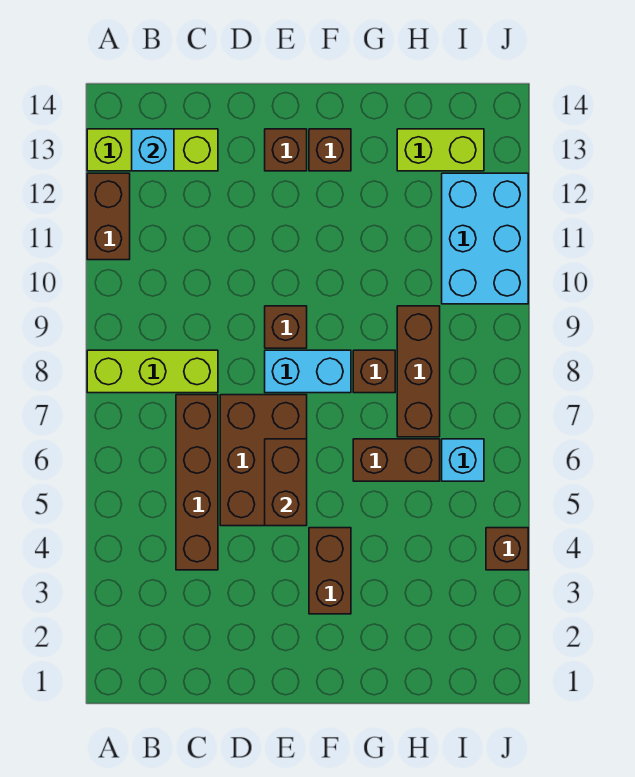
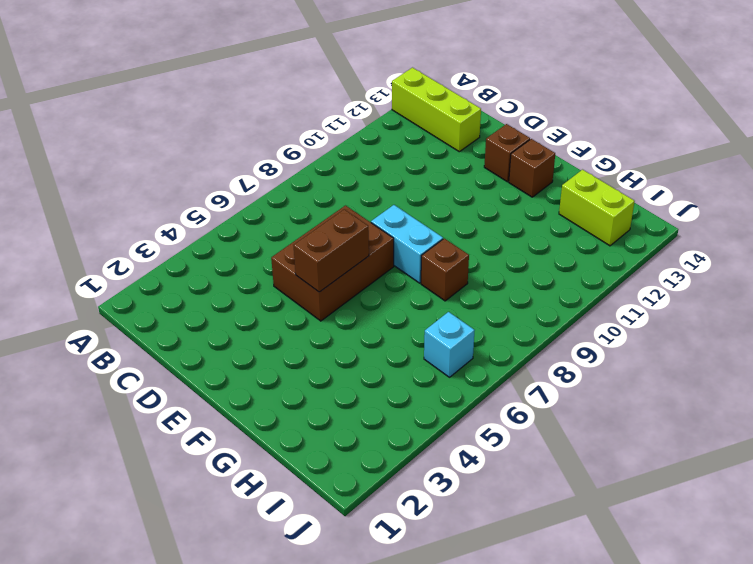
none -> lime brick A8:C8 level 1
none -> brown brick A11:A12 level 1
none -> brown brick C4:C7 level 1

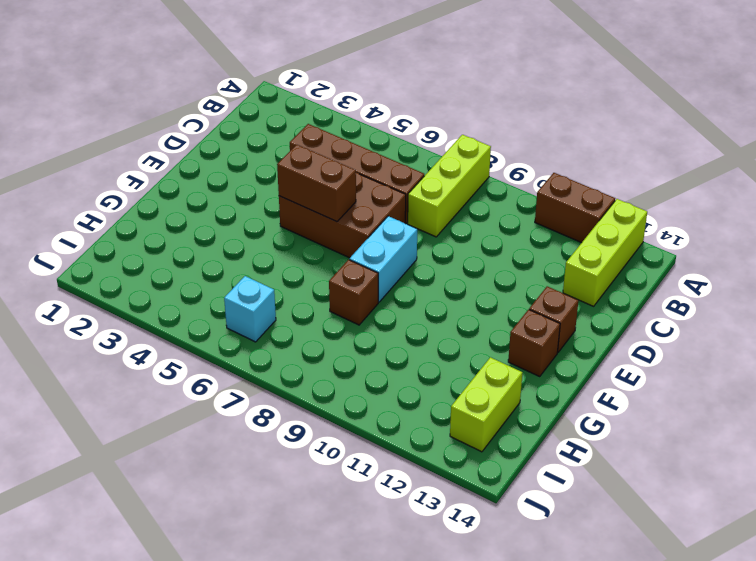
none -> brown brick E9 level 1
none -> brown brick F3:F4 level 1
none -> brown brick G6:H6 level 1

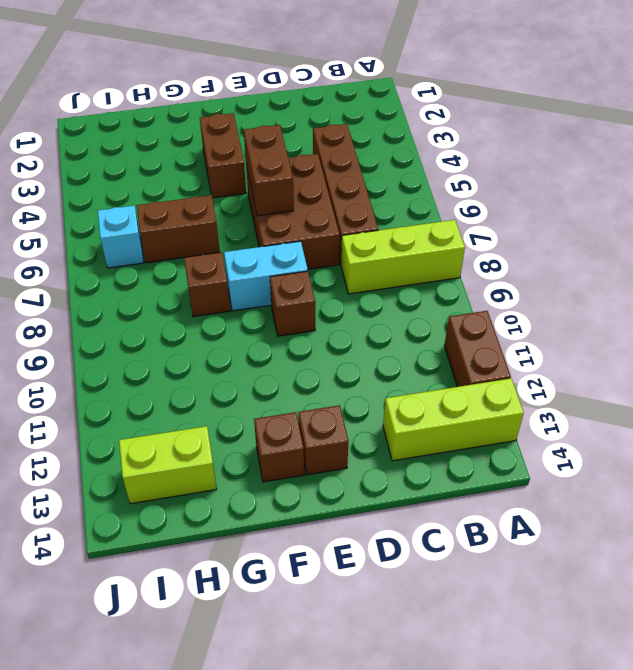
none -> brown brick H7:H9 level 1
none -> cyan brick I10:J12 level 1
none -> brown brick J4 level 1

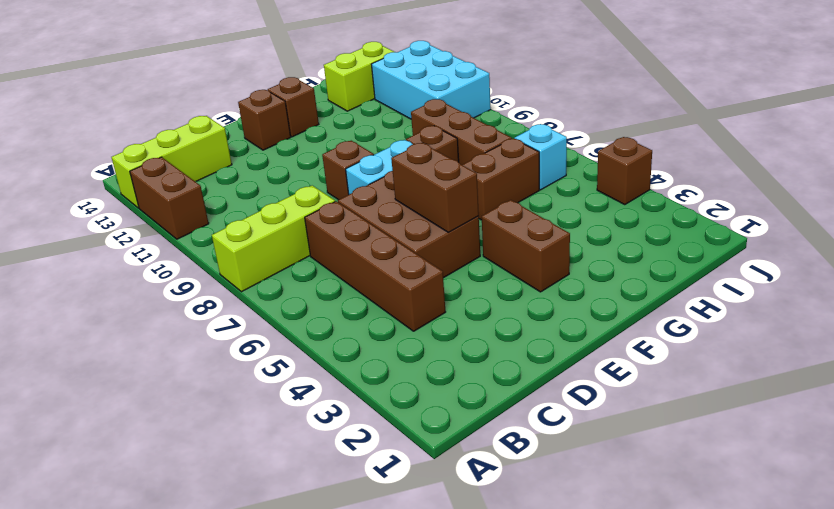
none -> cyan brick B13 level 2

